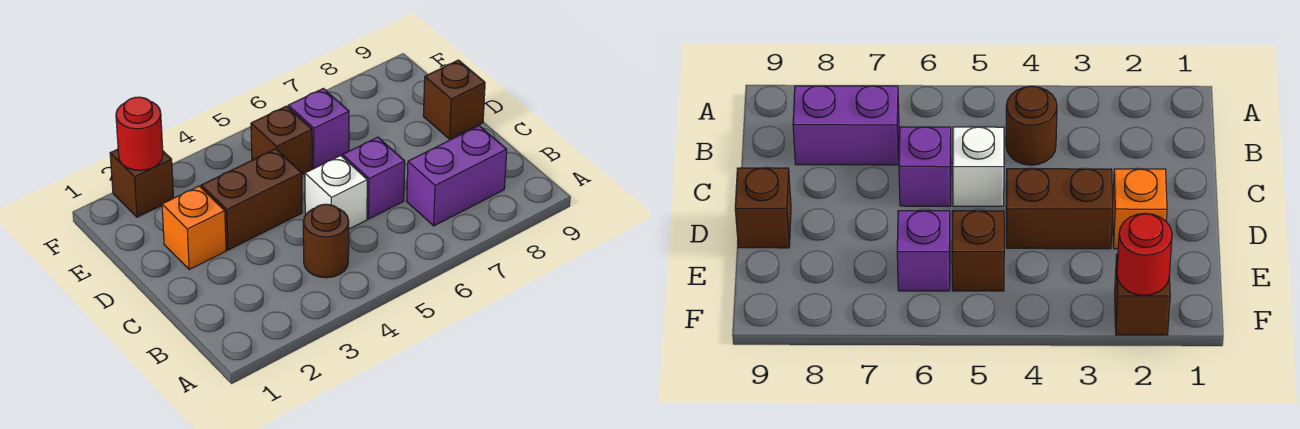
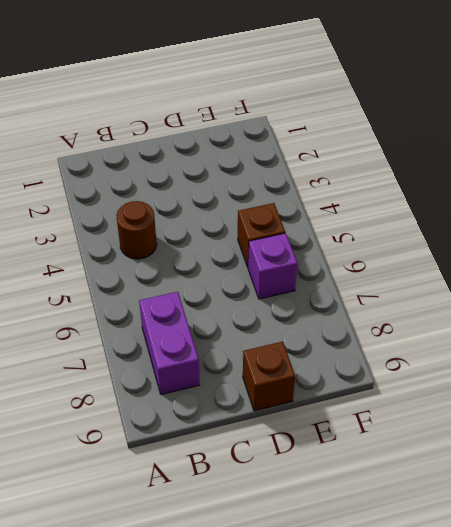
none -> white brick C5 level 1
none -> purple brick C6 level 1

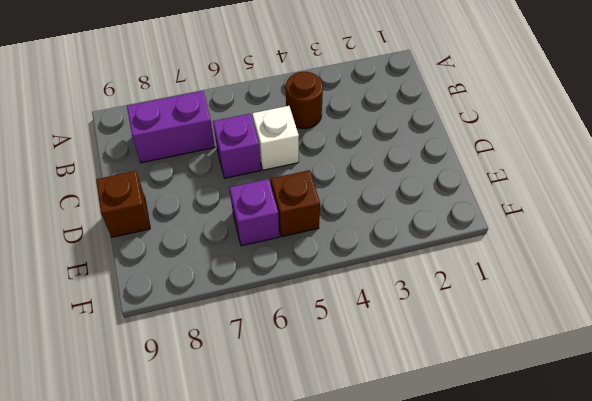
none -> orange brick D2 level 1
none -> brown brick D3:D4 level 1

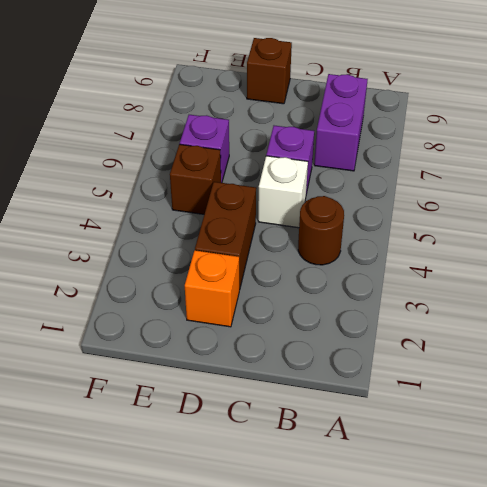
none -> brown brick F2 level 1
none -> red round brick F2 level 2

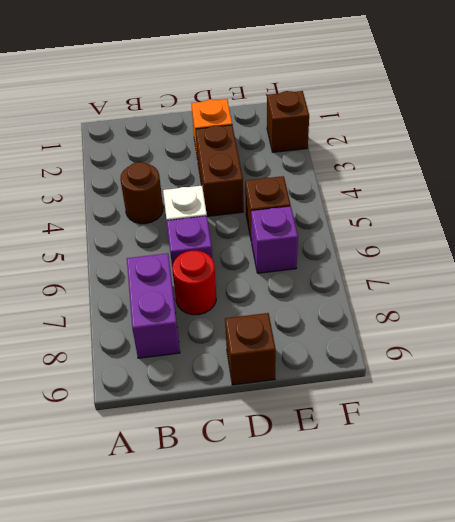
red round brick C7 level 1 -> red round brick F2 level 2

